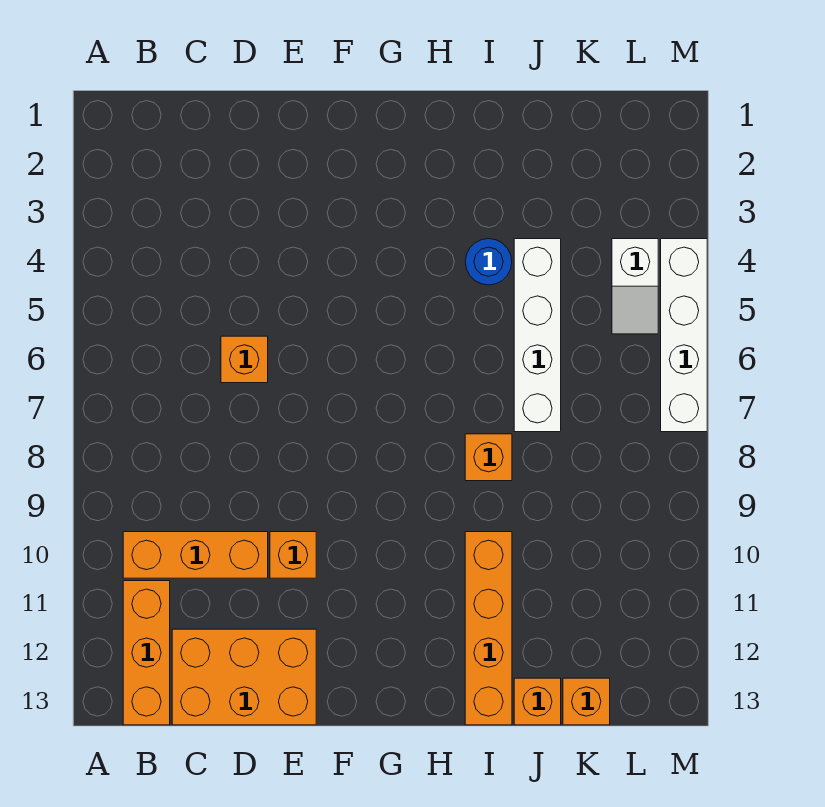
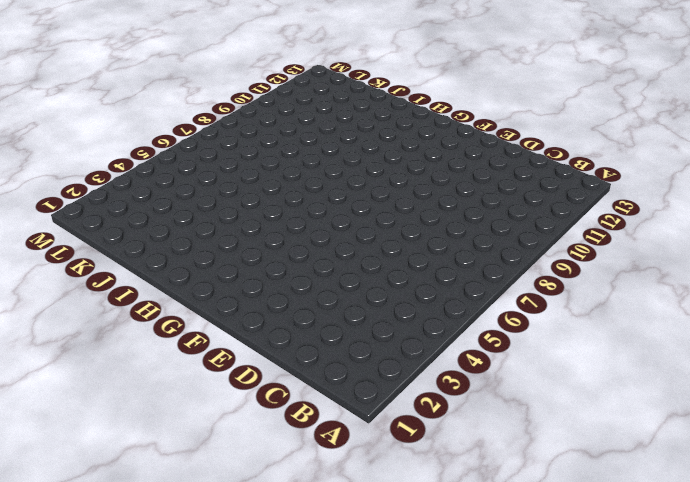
none -> orange brick B10:D10 level 1
none -> orange brick B11:B13 level 1
none -> orange brick C12:E13 level 1

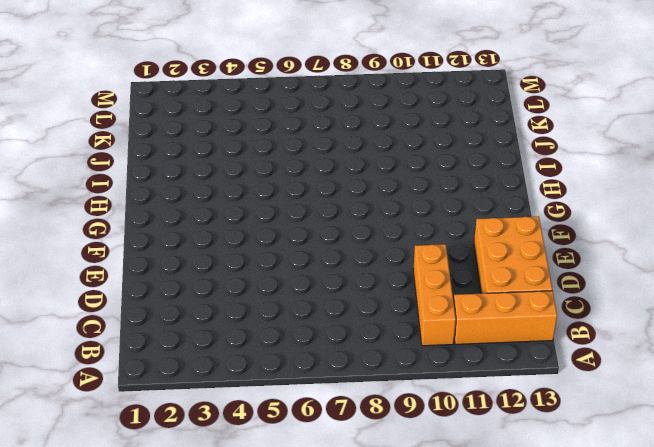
none -> orange brick D6 level 1
none -> orange brick E10 level 1
none -> blue round brick I4 level 1

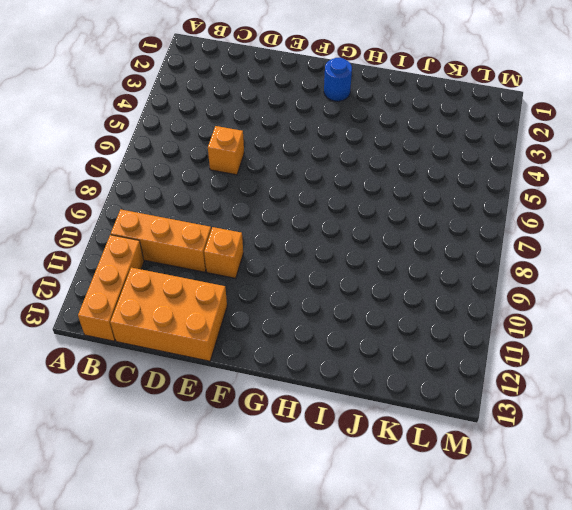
blue round brick G2 level 1 -> blue round brick I4 level 1
none -> orange brick I8 level 1
none -> orange brick I10:I13 level 1
none -> white brick J4:J7 level 1

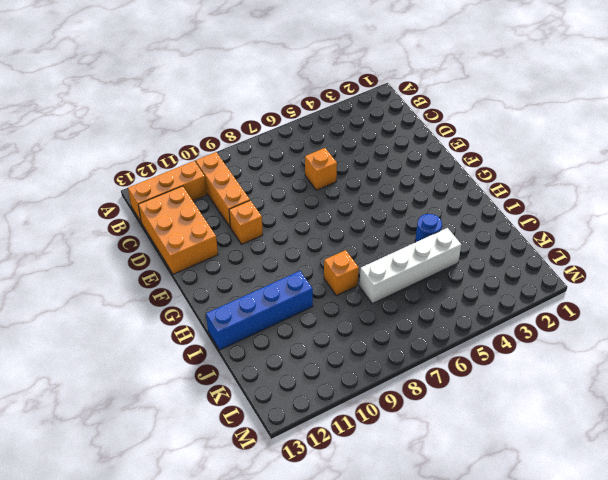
blue brick I10:I13 level 1 -> orange brick I10:I13 level 1
none -> orange brick J13 level 1
none -> orange brick K13 level 1
none -> white slope L4:L5 level 1 top 4

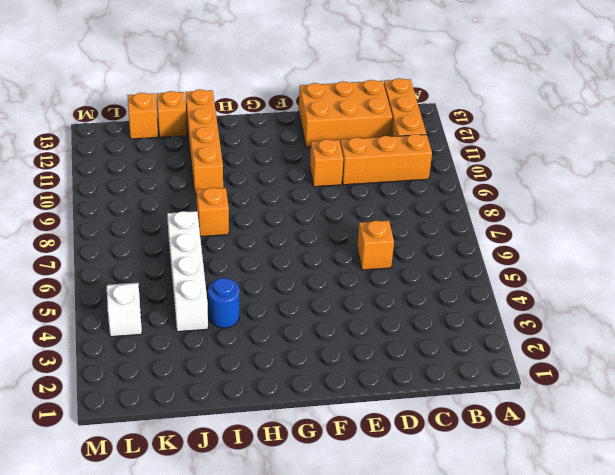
none -> white brick M4:M7 level 1

